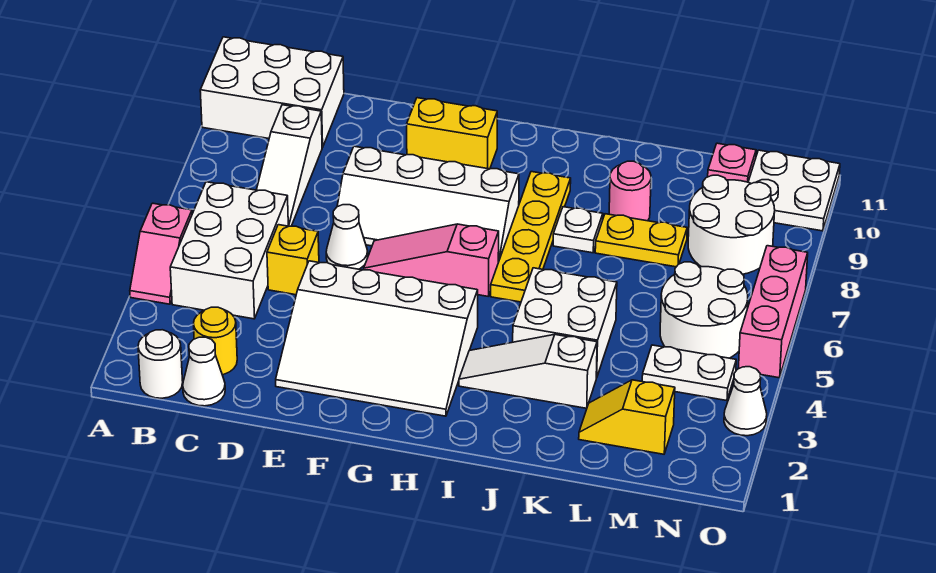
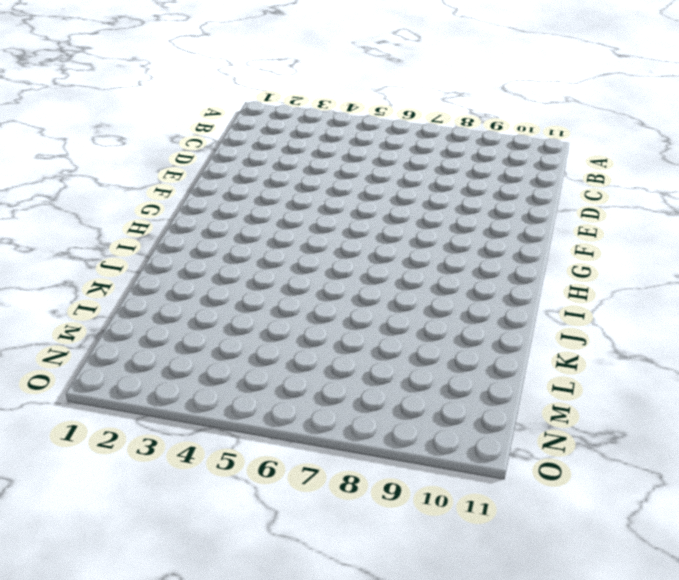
none -> pink slope A4:A5 level 1 top 5
none -> white brick A10:C11 level 1
none -> white round brick B1 level 1

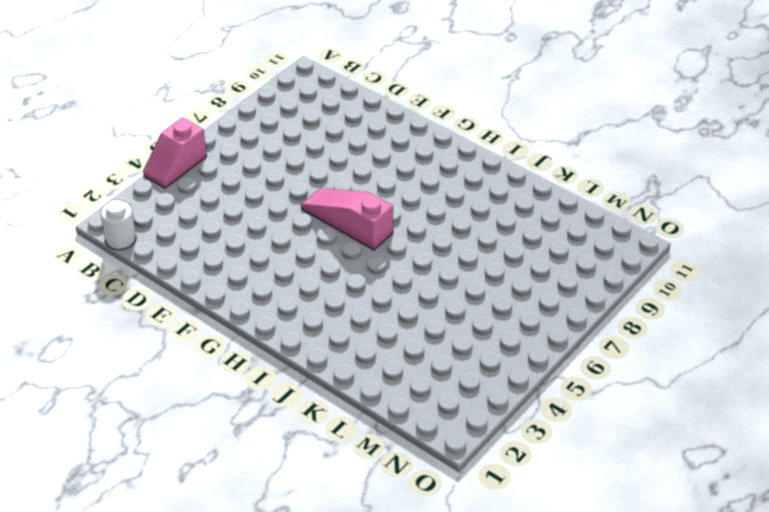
none -> white brick A10:C11 level 1
none -> white brick B4:C6 level 1
none -> white cone C1 level 1

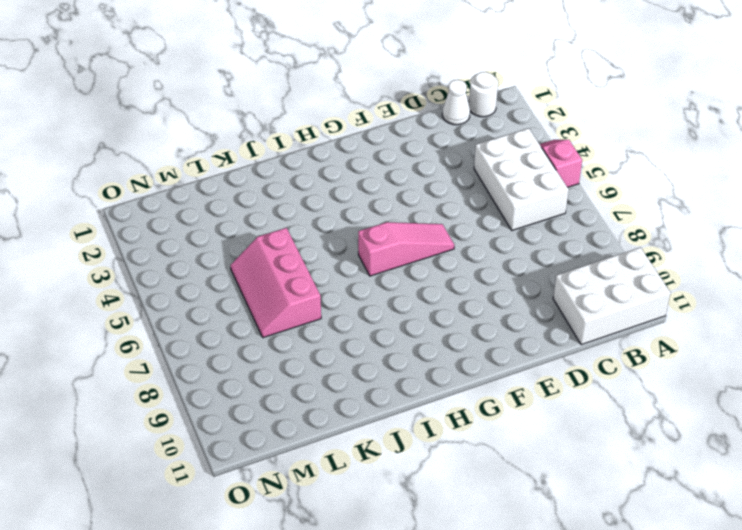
pink slope K5:L7 level 1 top K -> white brick J4:K5 level 1
none -> yellow round brick C2 level 1
none -> white slope C7:C9 level 1 top 9
none -> yellow brick D5 level 1

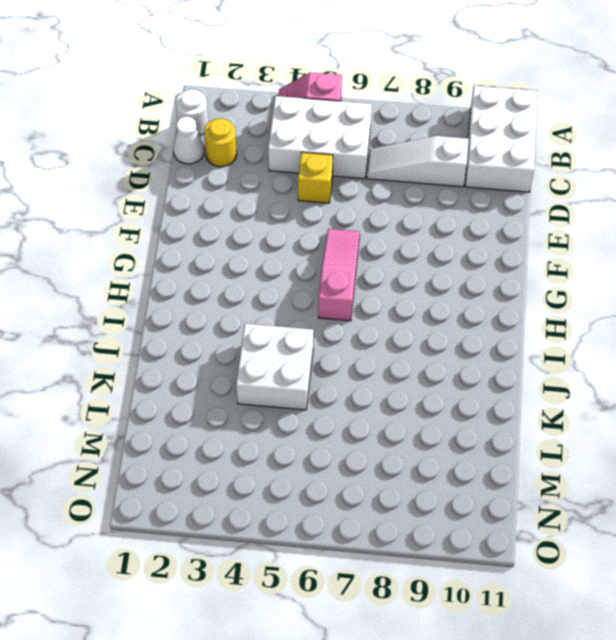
none -> white slope E2:H4 level 1 top 4
none -> white cone E6 level 1
none -> white slope E7:H8 level 1 top 8

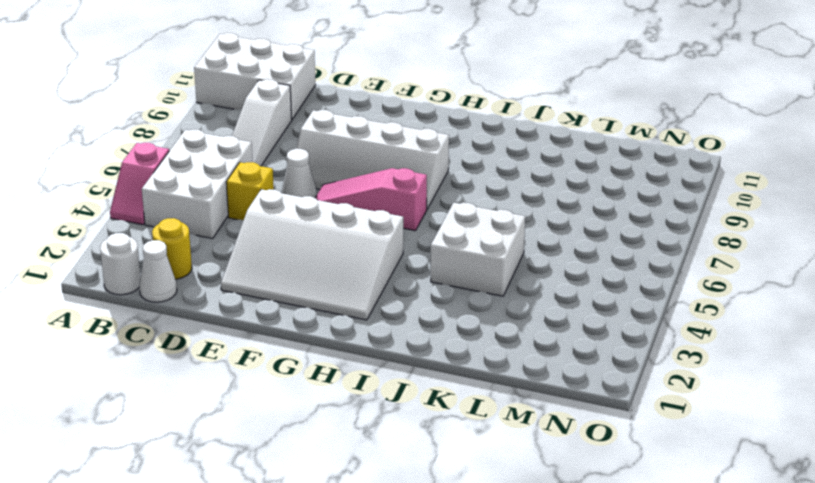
none -> yellow brick F10:G10 level 1
none -> white slope I3:K3 level 1 top K
none -> yellow plate I6:I9 level 1

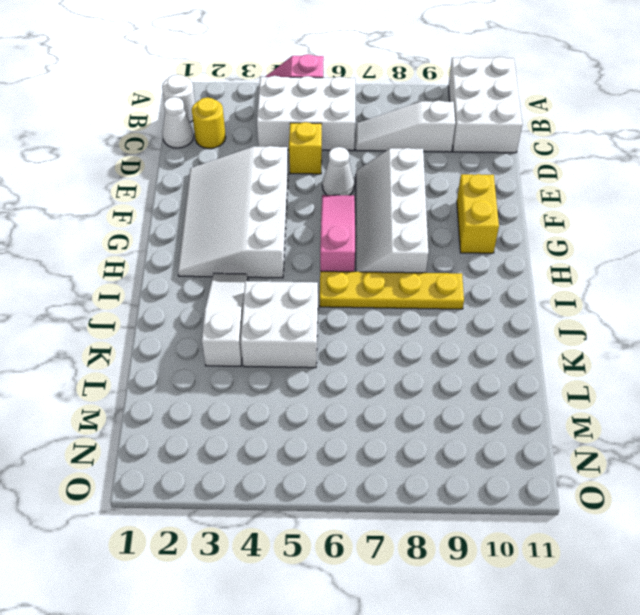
none -> white plate J8 level 1
none -> yellow plate K8:L8 level 1
none -> pink round brick K9 level 1

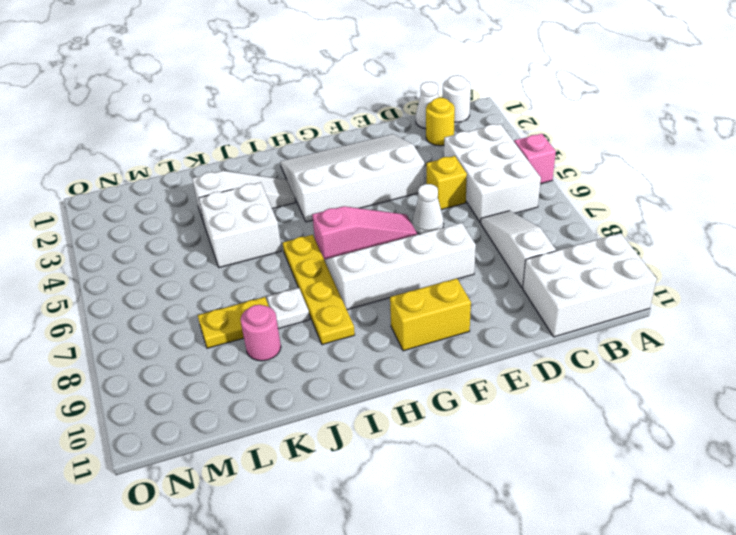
none -> yellow slope L2:M2 level 1 top M
none -> white plate M4:N4 level 1
none -> white round brick M5:N6 level 1

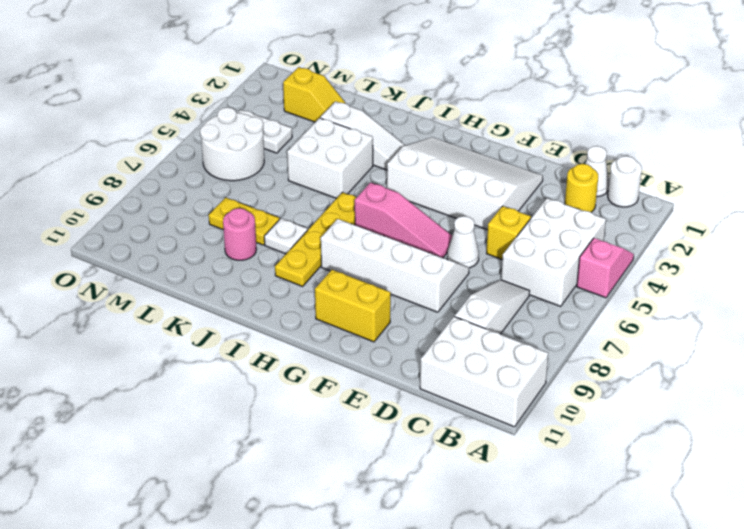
none -> white round brick M8:N9 level 1
none -> pink plate M11 level 1
none -> white plate N10:O11 level 1

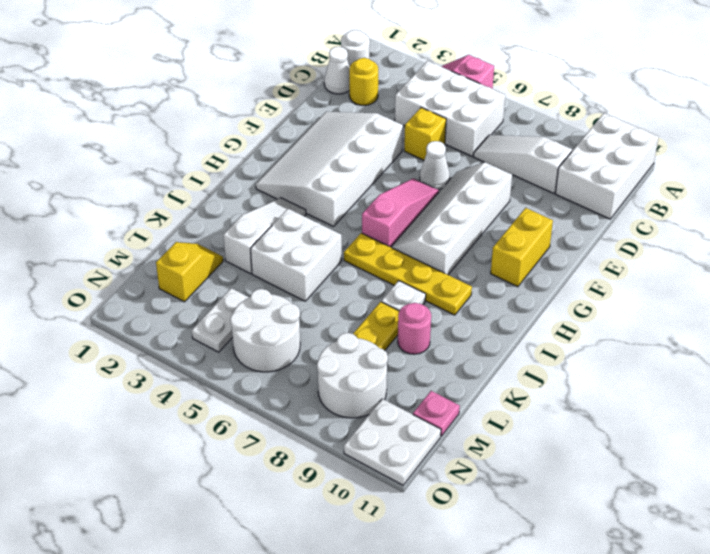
none -> white cone O3 level 1
none -> pink brick O5:O7 level 1

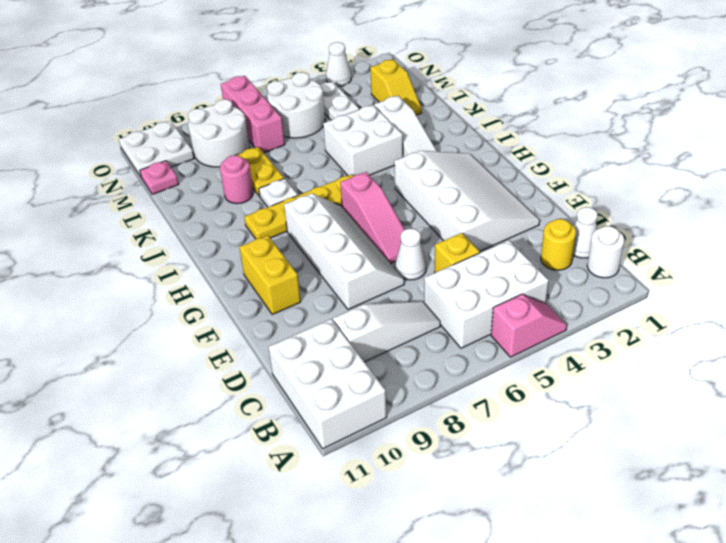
pink brick M7:O7 level 1 -> pink brick O5:O7 level 1

